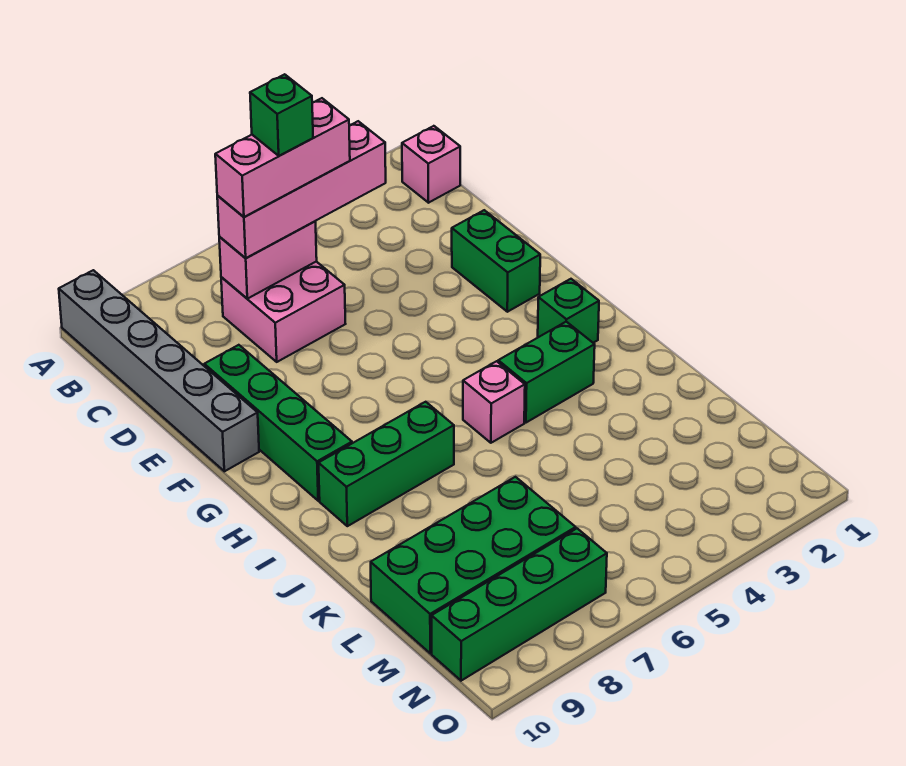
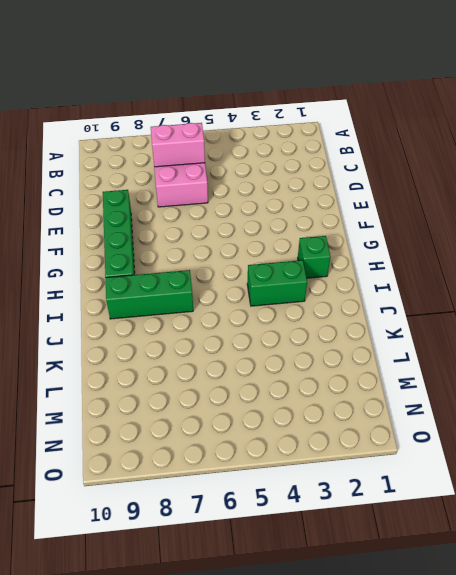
none -> grey brick A10:F10 level 1
none -> pink brick B1 level 1
none -> green brick E2:F2 level 1

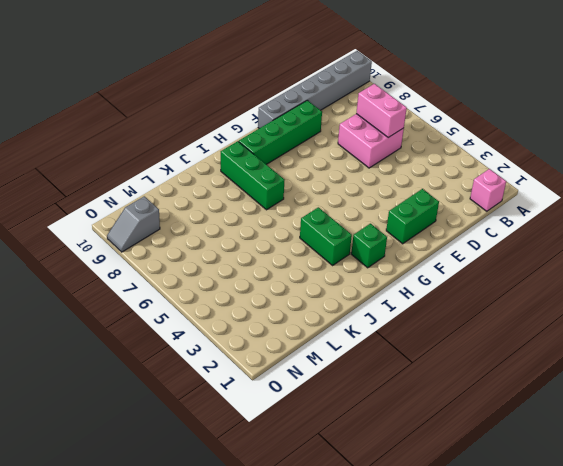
grey slope N9:O9 level 1 top N -> green brick N7:N10 level 1
none -> pink brick I5 level 1
none -> green brick L7:M10 level 1
none -> pink brick C4:C7 level 3

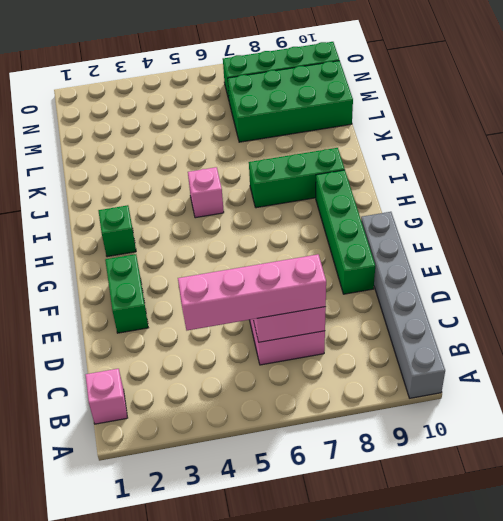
none -> green brick I3:I4 level 1
none -> pink brick C5:C7 level 4
none -> green brick C6 level 5

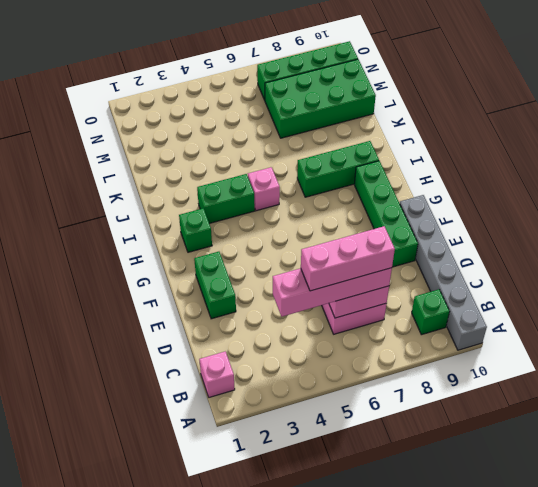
green brick B9 level 1 -> green brick C6 level 5

